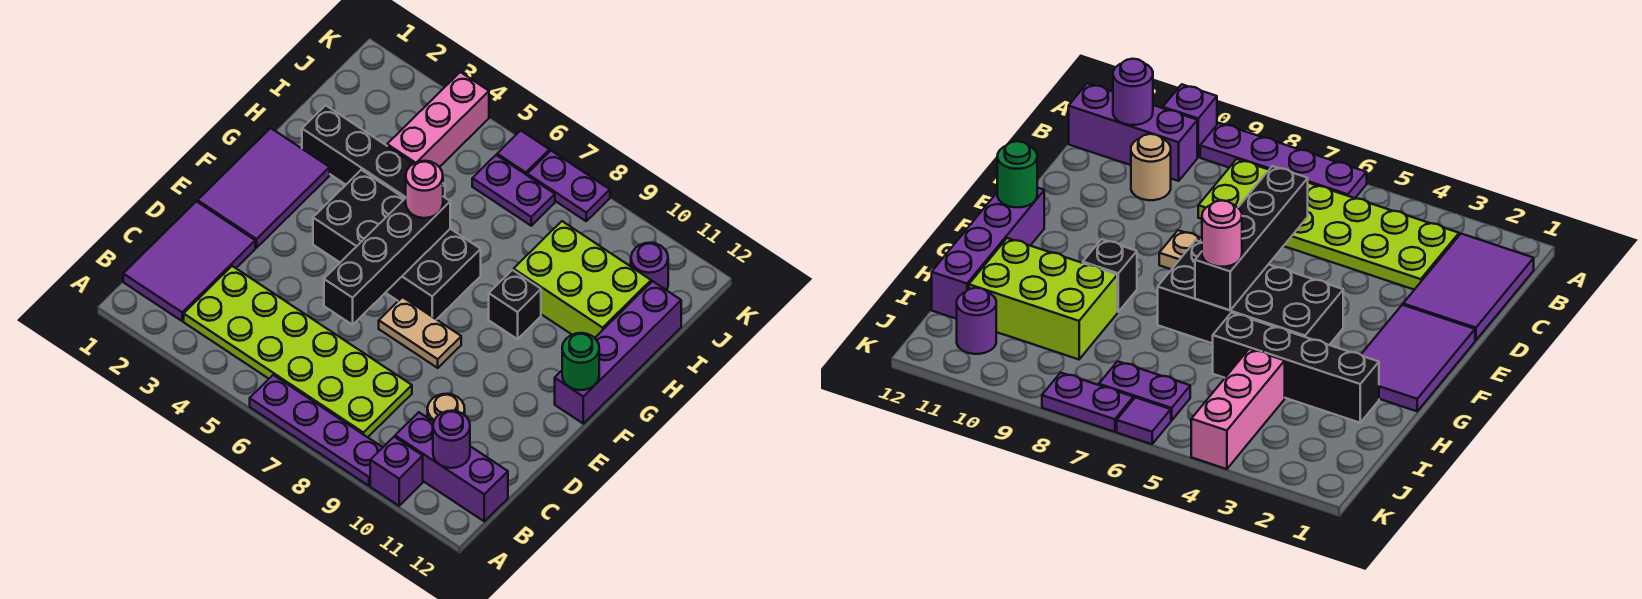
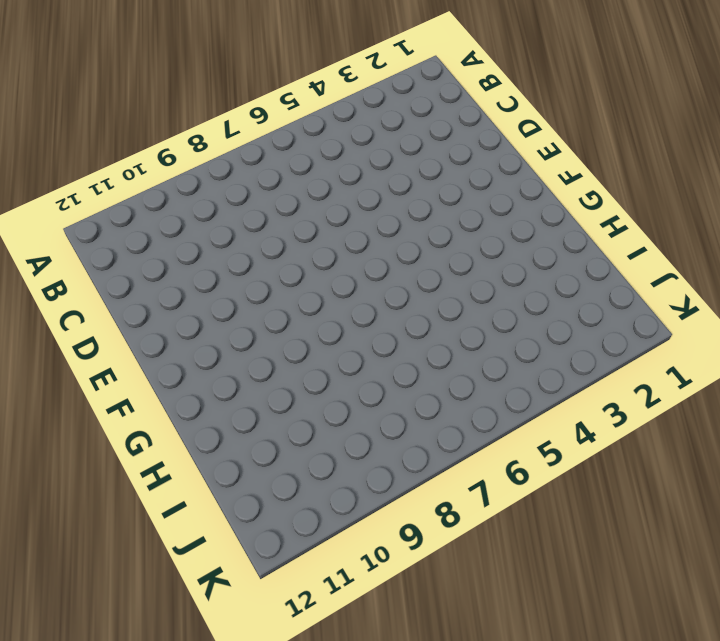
none -> purple plate A6:A9 level 1
none -> purple brick A10 level 1
none -> purple tile B1:D2 level 1

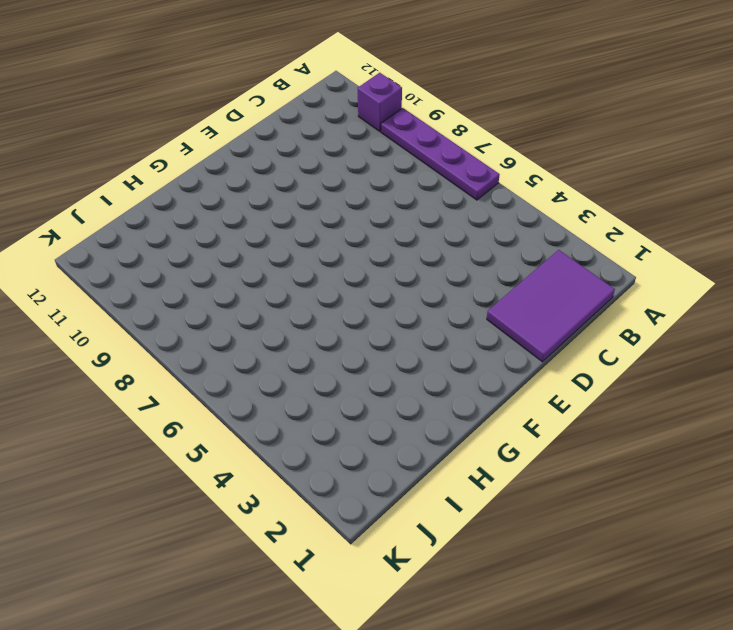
none -> lime plate B3:C8 level 1
none -> purple brick B10:B12 level 1
none -> tan round brick C10 level 1

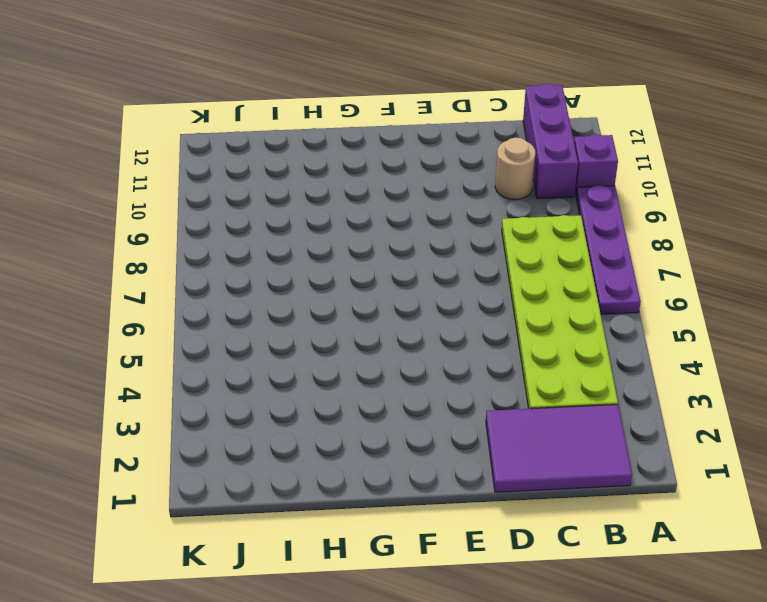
none -> purple tile E1:G2 level 1
none -> tan plate E7:E8 level 1
none -> black brick F4:G7 level 1

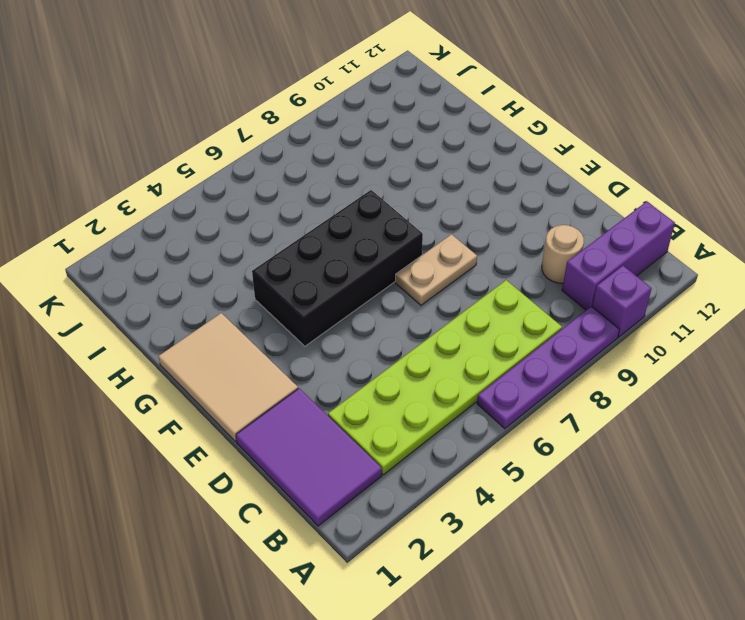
tan tile E1:G2 level 1 -> purple tile E1:G2 level 1
none -> purple brick F12:I12 level 1
none -> black brick G9 level 1
none -> black brick H2:H5 level 1

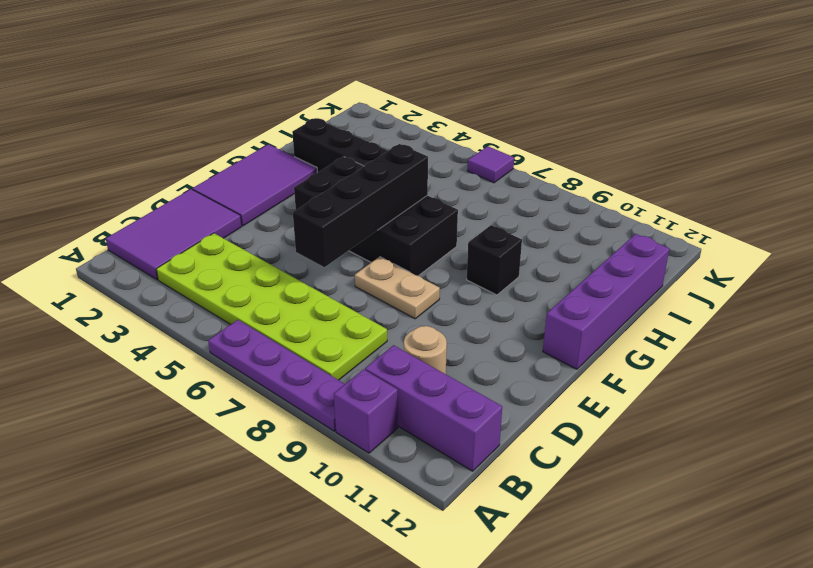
none -> lime brick H9:I11 level 1
none -> pink brick I4:K4 level 1
none -> purple plate J6:J7 level 1

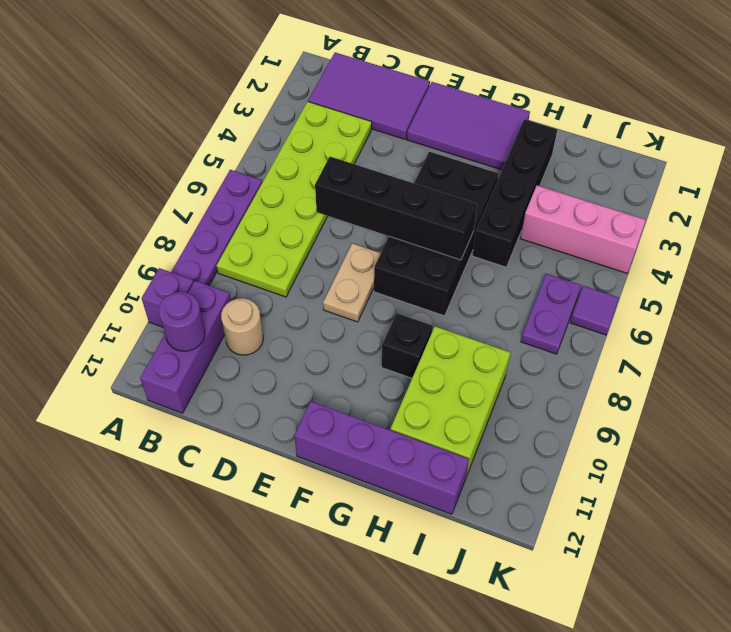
none -> purple round brick J11 level 1
none -> purple plate K7:K8 level 1
none -> green round brick F12 level 2

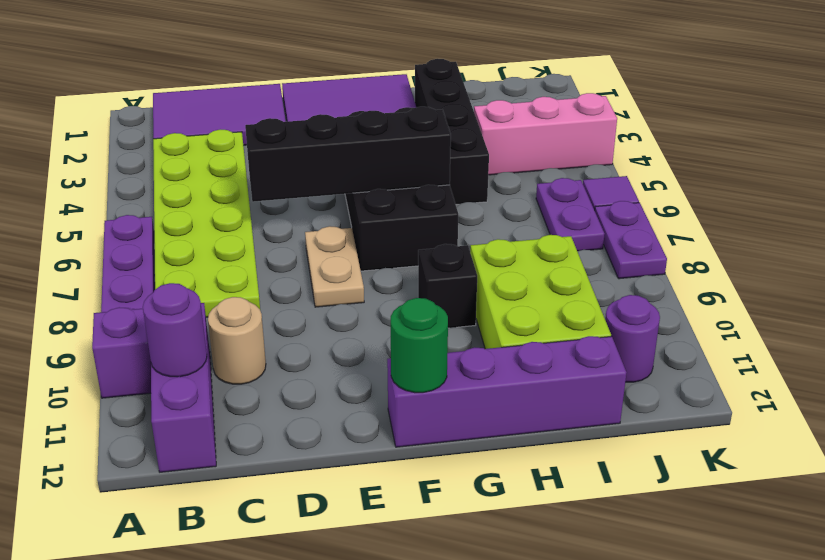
none -> pink round brick G6 level 3

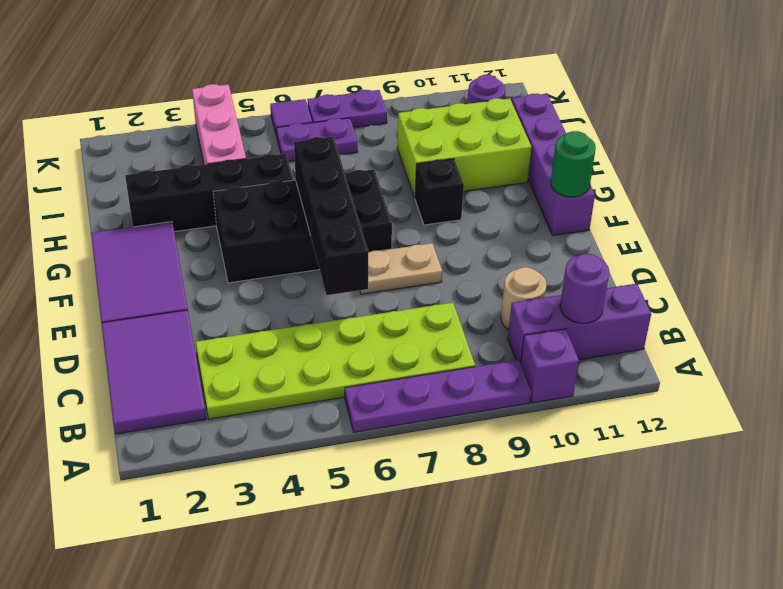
none -> pink round brick G6 level 3

